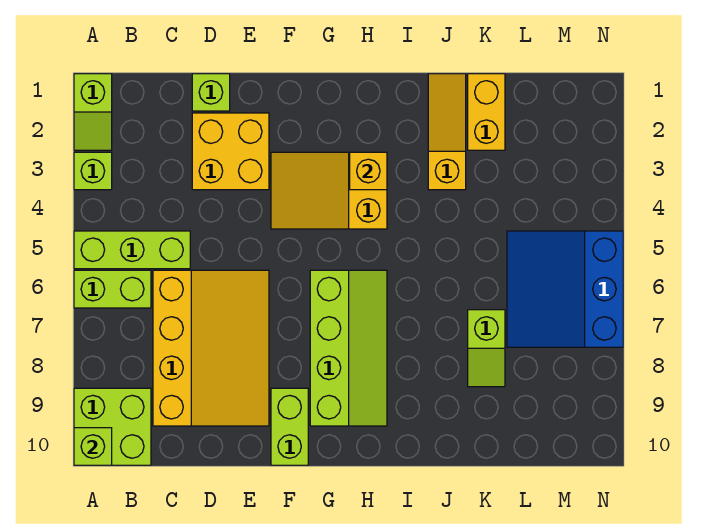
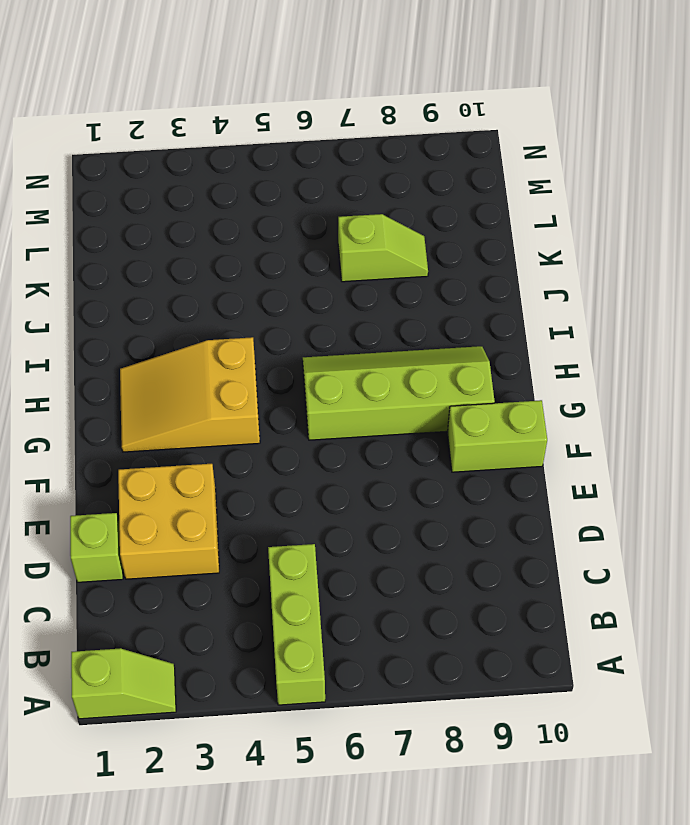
yellow slope G2:H4 level 1 top 4 -> yellow slope F3:H4 level 1 top H
none -> lime brick A3 level 1
none -> lime brick A6:B6 level 1
none -> lime brick A9:B10 level 1

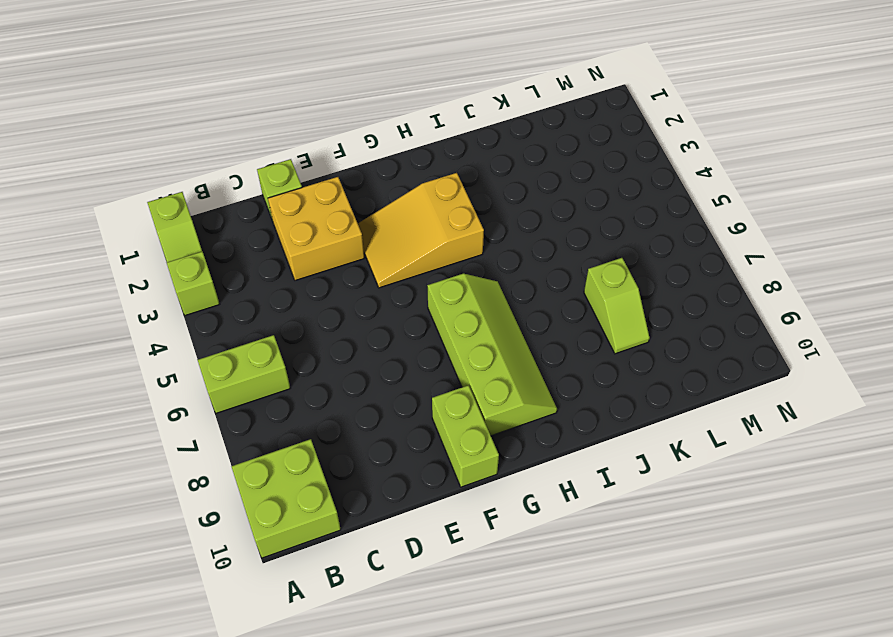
none -> lime brick A5:C5 level 1
none -> yellow slope C6:E9 level 1 top C
none -> yellow slope J1:J3 level 1 top 3

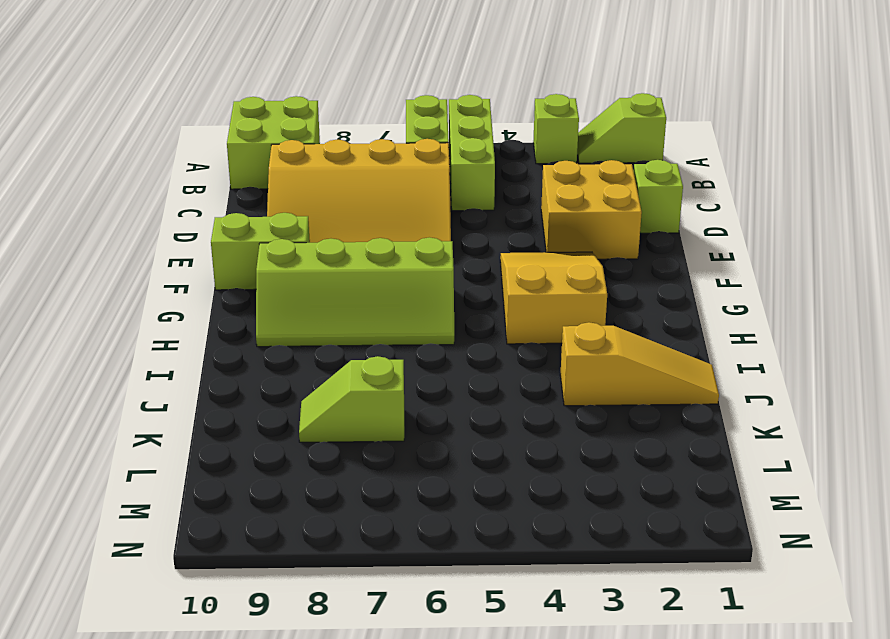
none -> yellow brick K1:K2 level 1
none -> blue slope L5:N7 level 1 top N
none -> lime brick A10 level 2

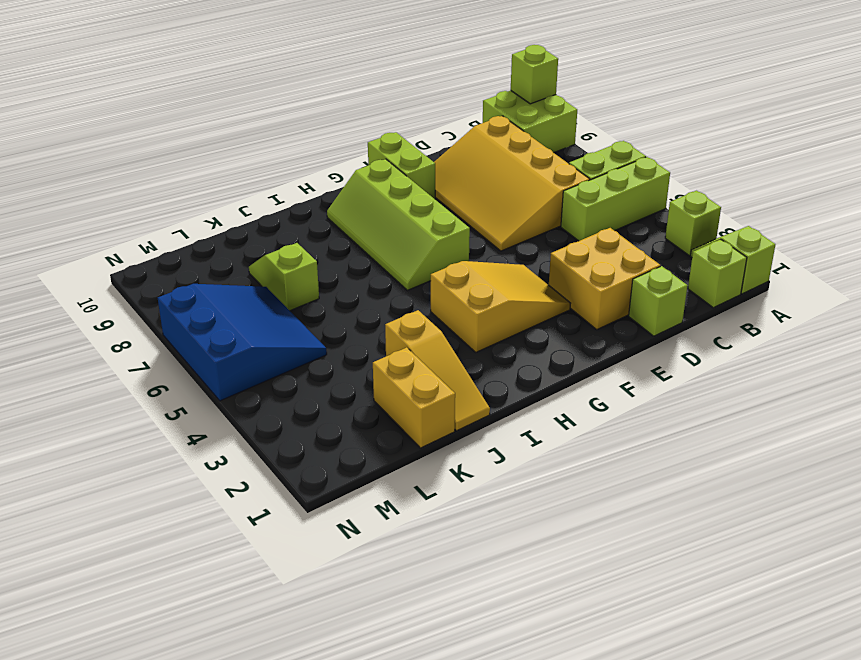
lime brick B1 level 1 -> none
none -> yellow brick H3 level 2

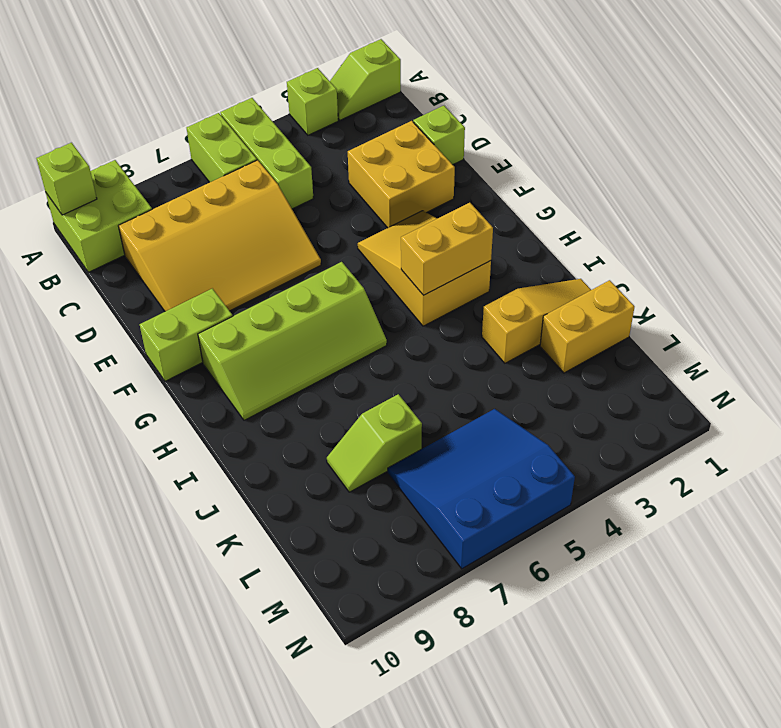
yellow brick H3:H4 level 2 -> yellow brick H3 level 2

